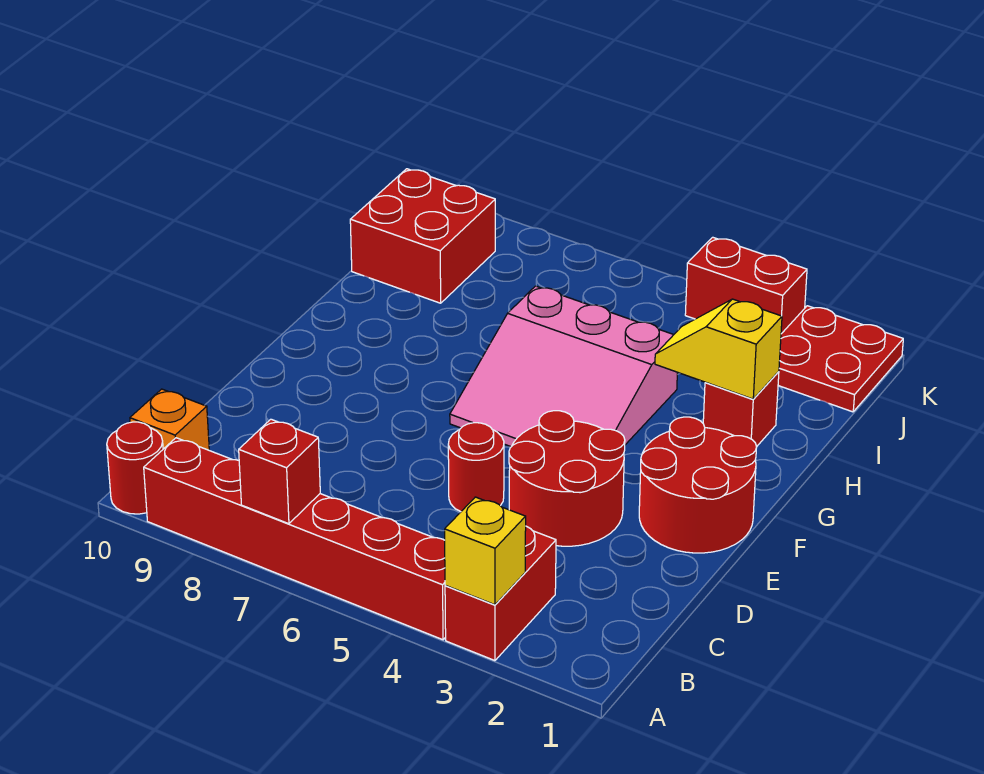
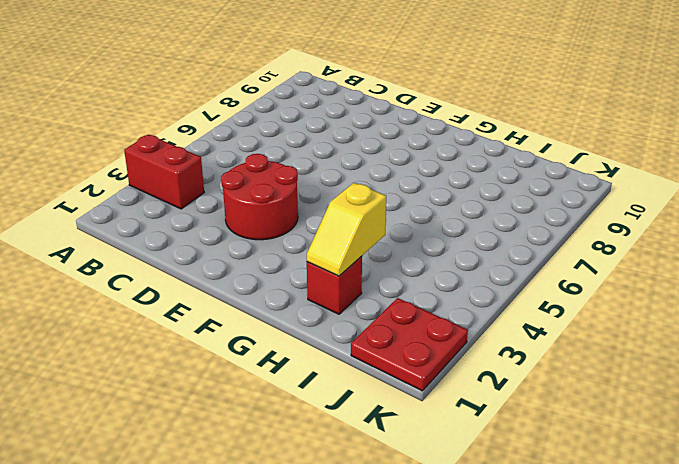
yellow slope H2:H3 level 2 top 3 -> yellow slope H2:H3 level 2 top 2
none -> red brick A4:A9 level 1
none -> red round brick A10 level 1
none -> orange brick B10 level 1

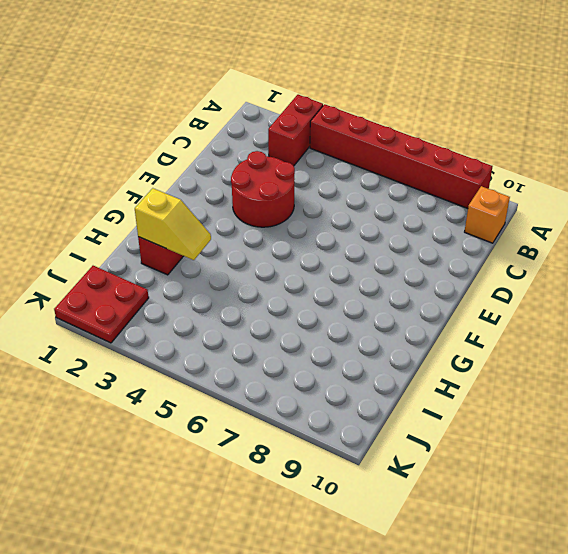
none -> red round brick A10 level 1
none -> red round brick D5 level 1
none -> red round brick E1:F2 level 1

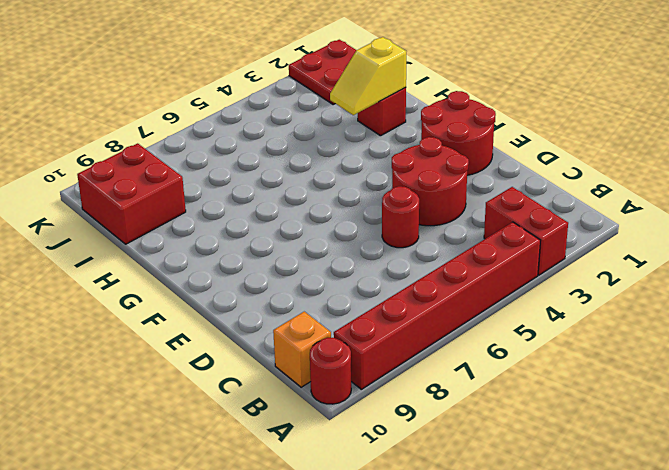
none -> pink slope F4:H6 level 1 top H
none -> red brick K3:K4 level 1
none -> yellow brick A3 level 2

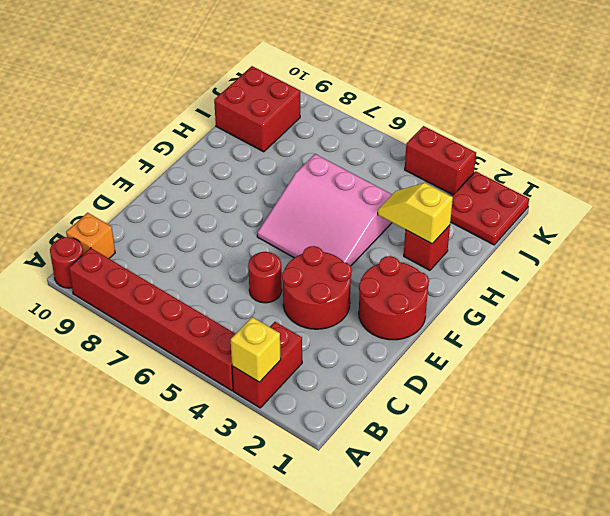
none -> red brick A7 level 2

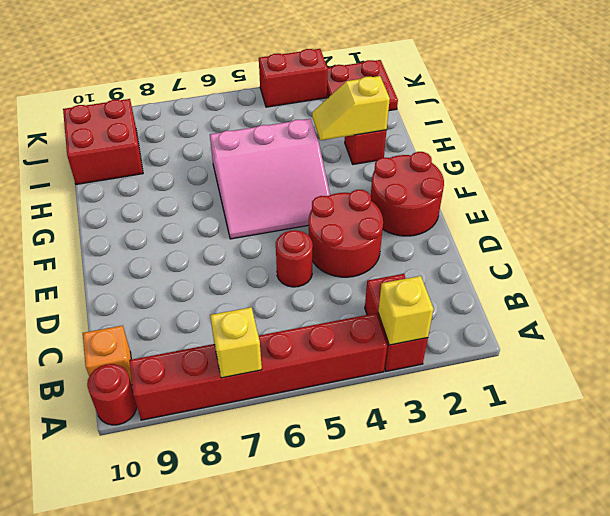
yellow brick A7 level 2 -> red brick A7 level 2

